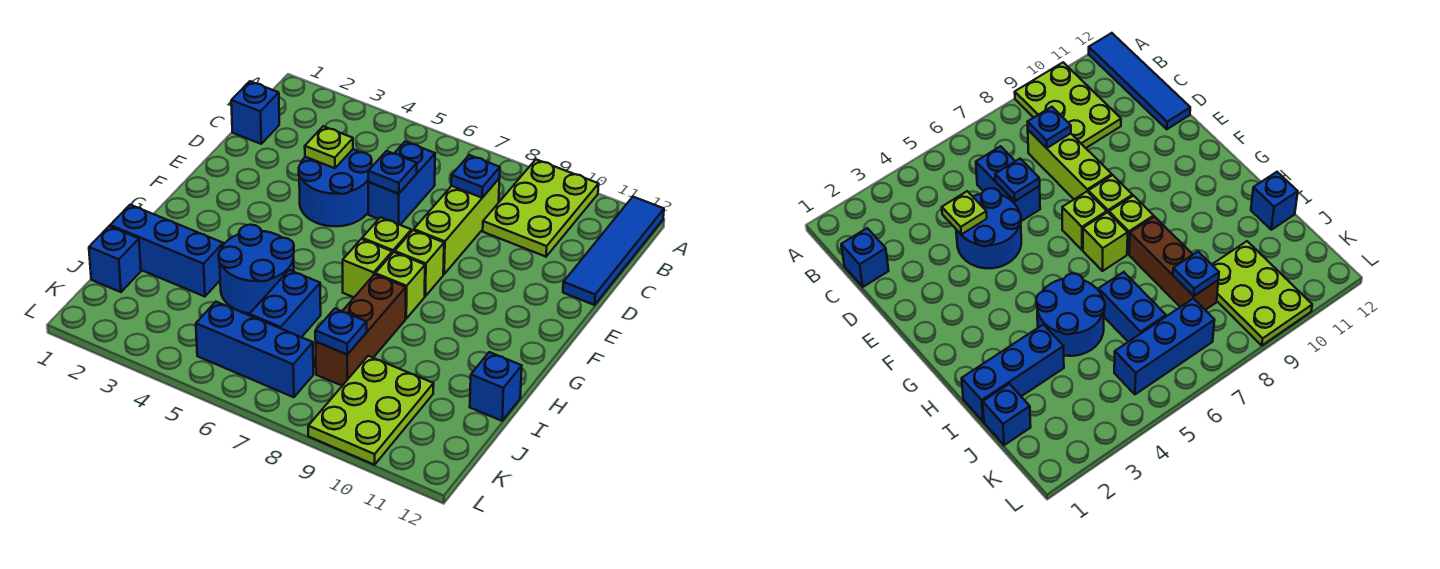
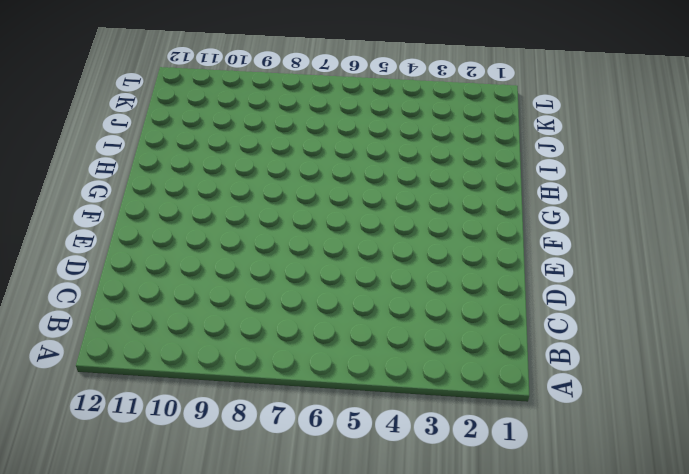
none -> lime plate A9:C10 level 1
none -> blue tile A12:D12 level 1
none -> blue brick C1 level 1

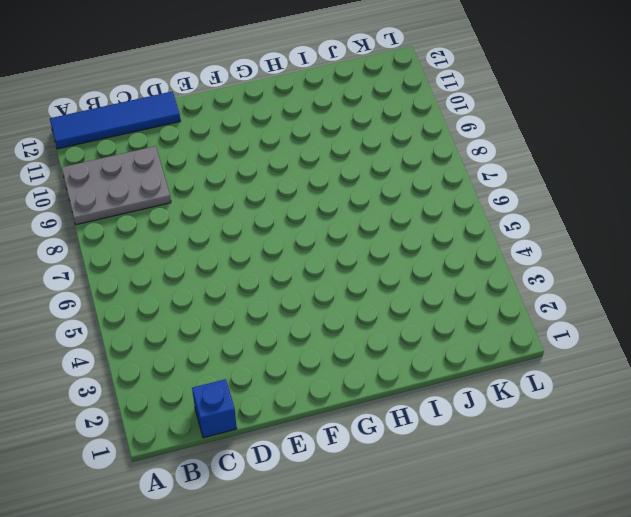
grey plate A9:C10 level 1 -> lime plate A9:C10 level 1
none -> blue brick C6:D6 level 1
none -> lime brick C8:E8 level 1
none -> blue round brick D4:E5 level 1

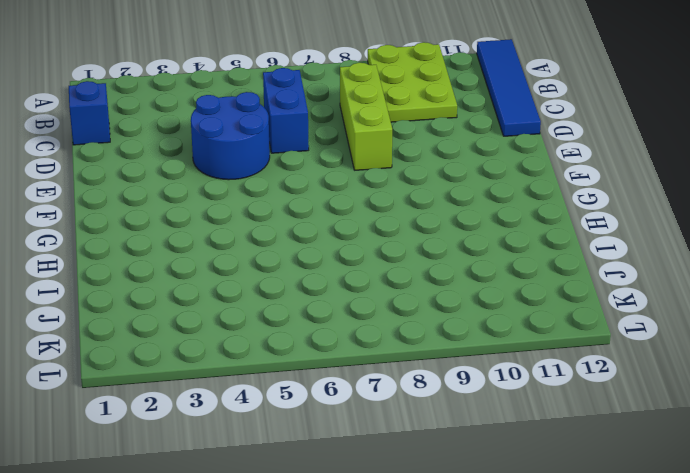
none -> lime brick F7 level 1
none -> lime brick F8 level 1
none -> lime brick G7 level 1

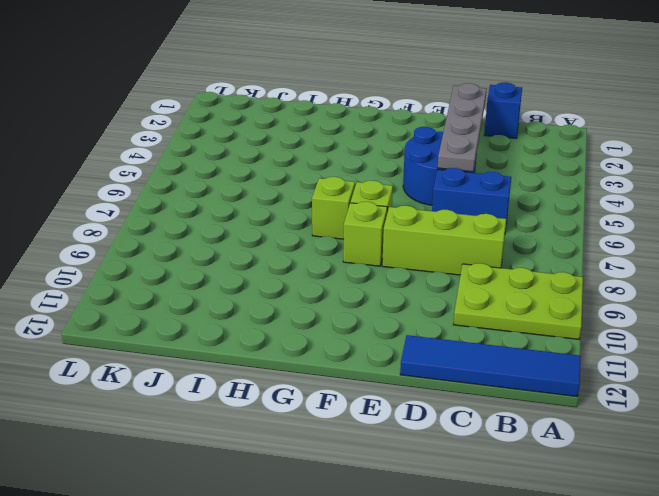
grey plate D2:D5 level 2 -> lime plate D4 level 2
none -> lime brick G8 level 1
none -> blue round brick H4:I5 level 1
none -> brown brick H8:J8 level 1

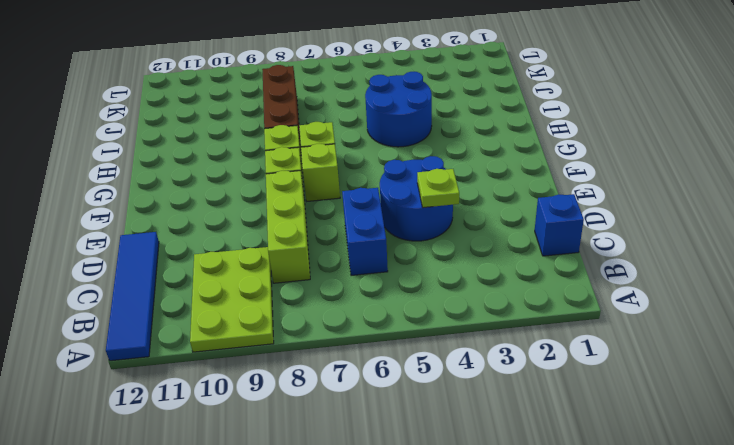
none -> blue brick I1:I3 level 1
none -> blue brick I6:J6 level 1
none -> blue brick I12 level 1

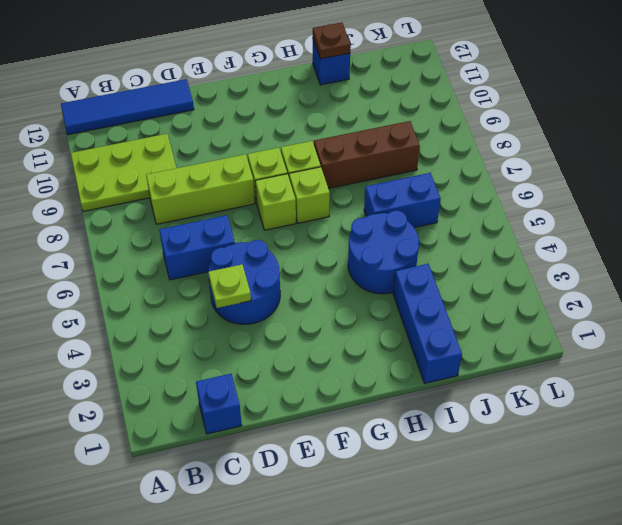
brown plate I12 level 2 -> none
none -> blue brick J1 level 1
none -> lime plate J9:L10 level 1
none -> blue brick K5:K7 level 1

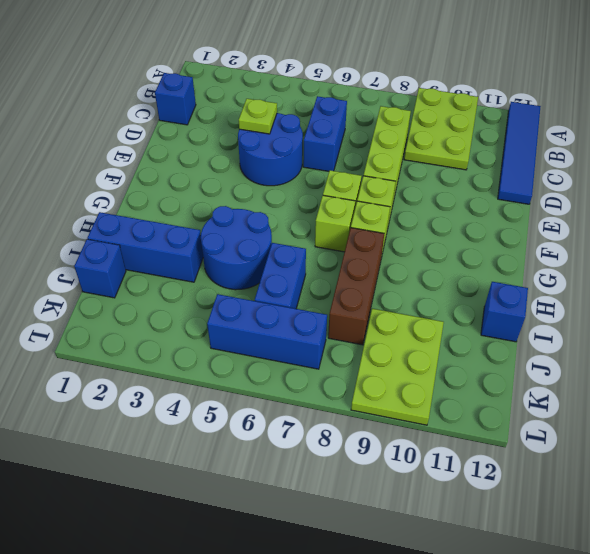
none -> blue plate C8 level 2
none -> blue plate D6 level 2
none -> blue plate J8 level 2

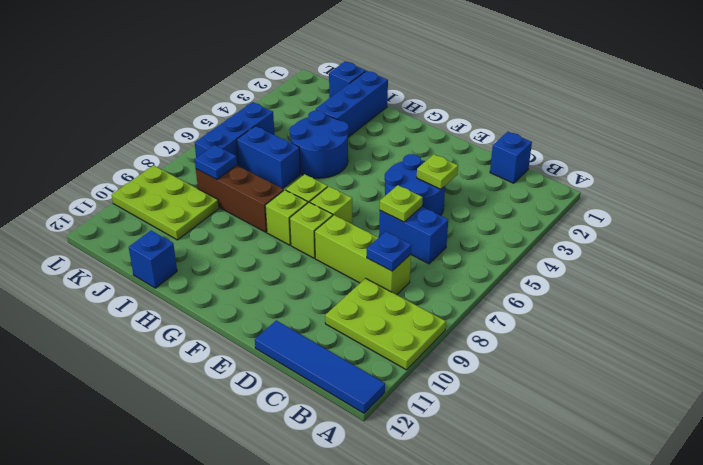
lime plate D6 level 2 -> blue plate D6 level 2

